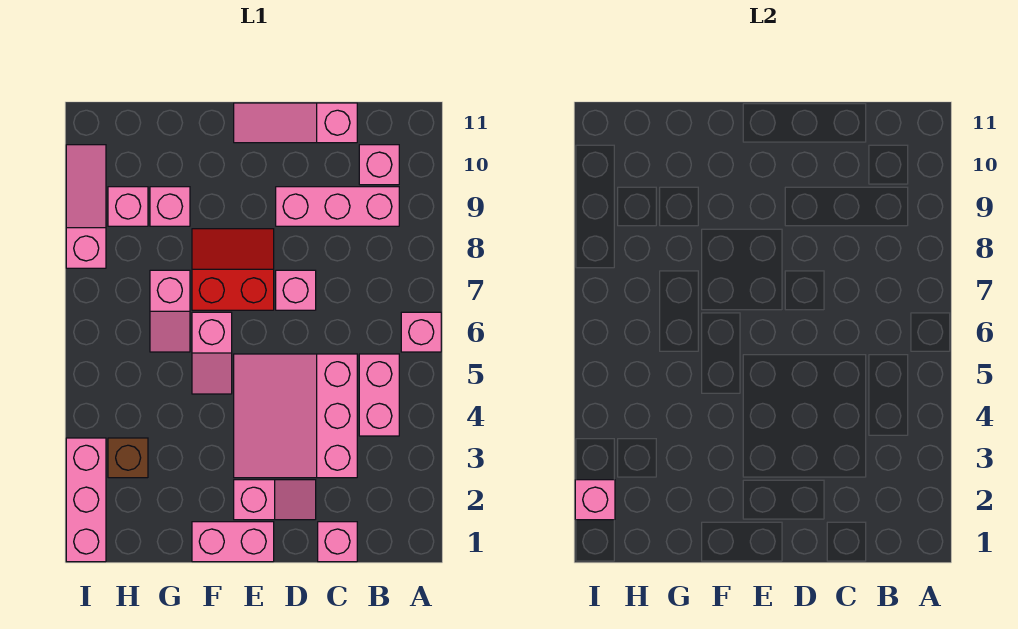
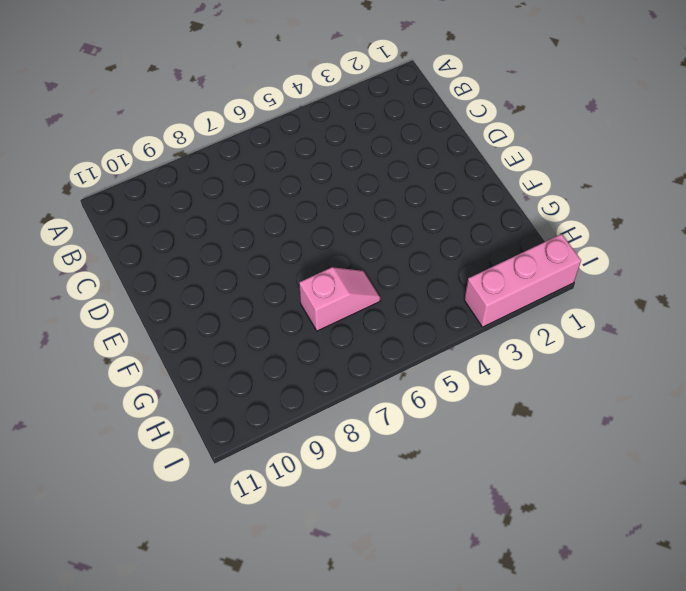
none -> pink brick A6 level 1
none -> pink brick B4:B5 level 1
none -> pink brick B9:D9 level 1

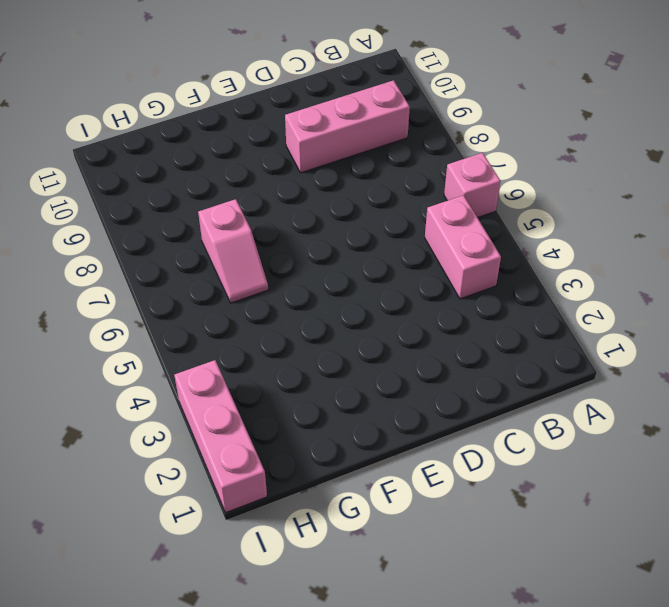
none -> pink brick B10 level 1
none -> pink brick C1 level 1
none -> pink slope C3:E5 level 1 top C

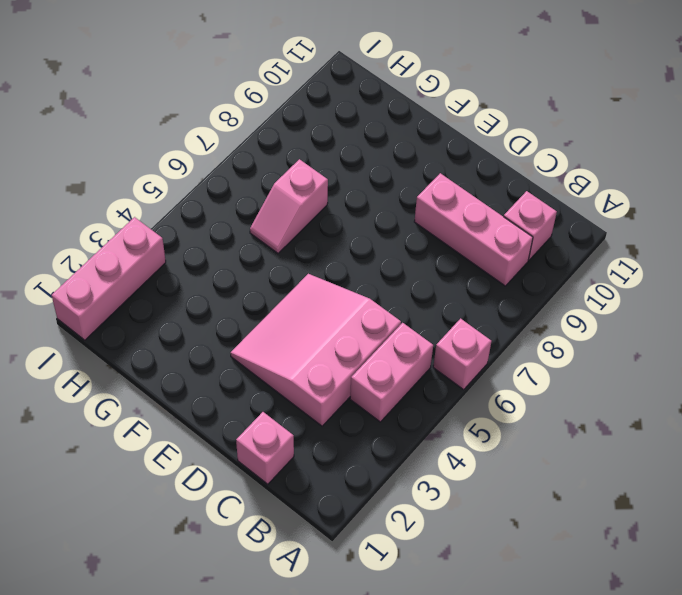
none -> pink slope C11:E11 level 1 top C
none -> pink slope D2:E2 level 1 top E
none -> pink brick D7 level 1

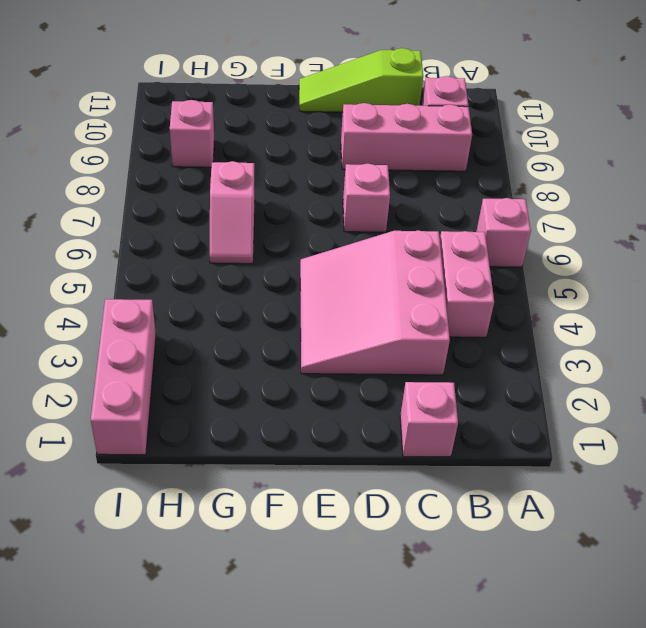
lime slope C11:E11 level 1 top C -> pink slope C11:E11 level 1 top C
none -> pink slope D2:E2 level 1 top E
none -> pink brick E1:F1 level 1
none -> red slope E7:F8 level 1 top 7

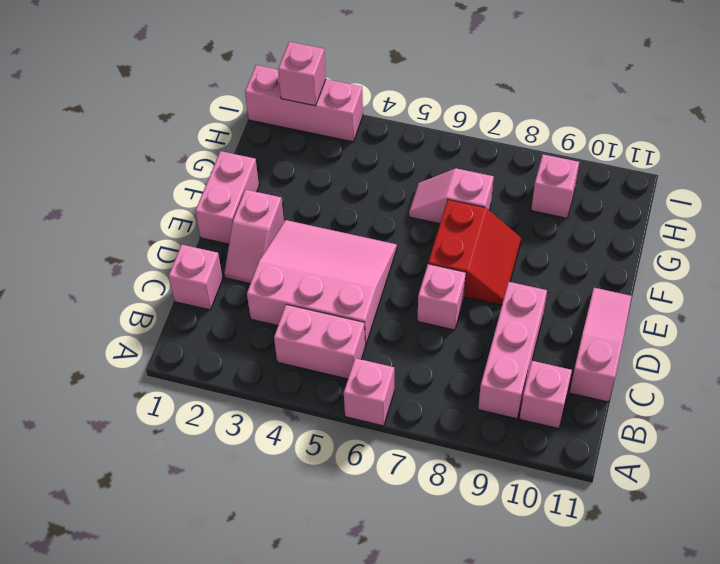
none -> pink slope F5:F6 level 1 top 6
none -> pink brick G9 level 1
none -> brown brick H3 level 1

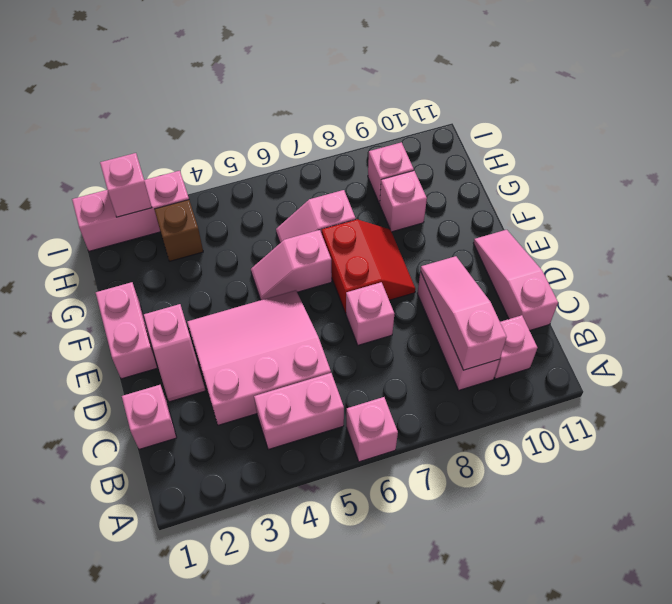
pink slope B9:D9 level 2 top B -> pink slope I8:I10 level 1 top 8

